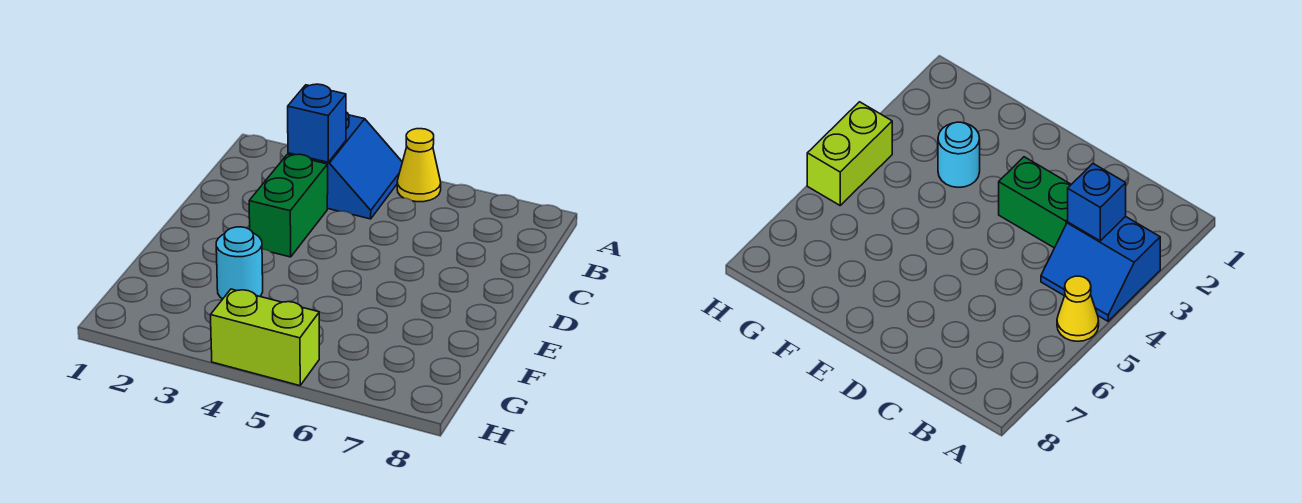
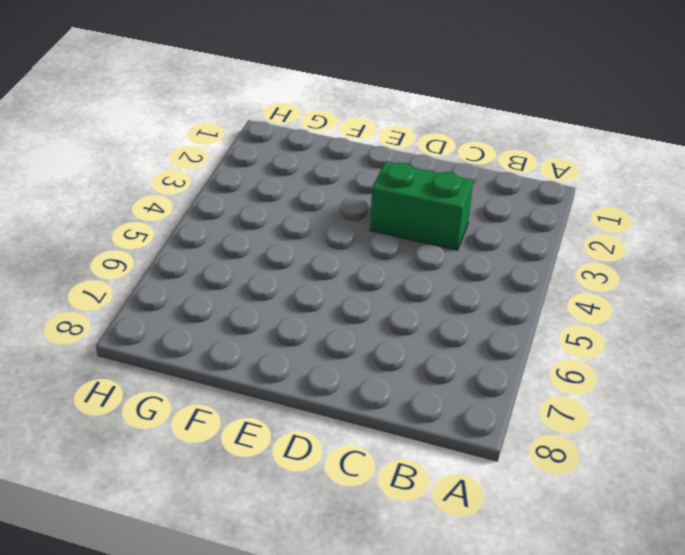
none -> blue slope A3:B4 level 1 top 3
none -> yellow cone A5 level 1

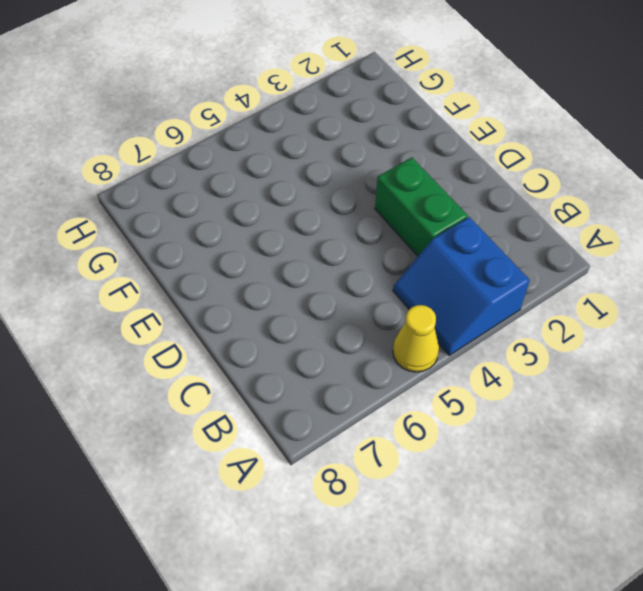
none -> cyan round brick F3 level 1
none -> lime brick H4:H5 level 1

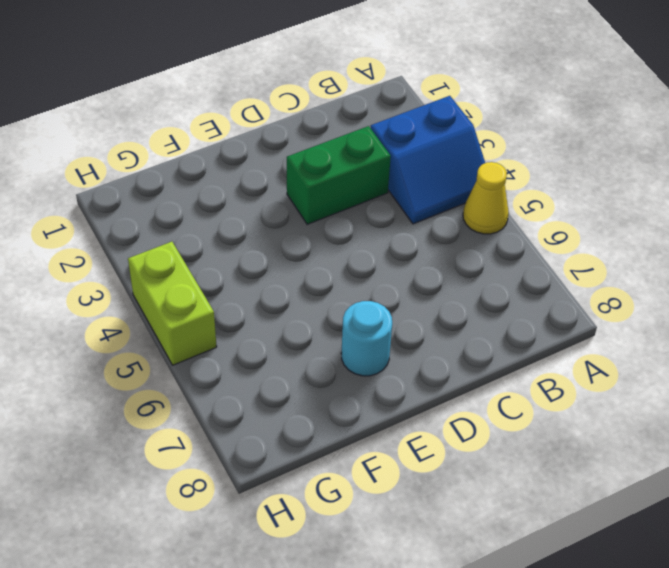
cyan round brick E7 level 1 -> cyan round brick F3 level 1
none -> blue brick B3 level 2

